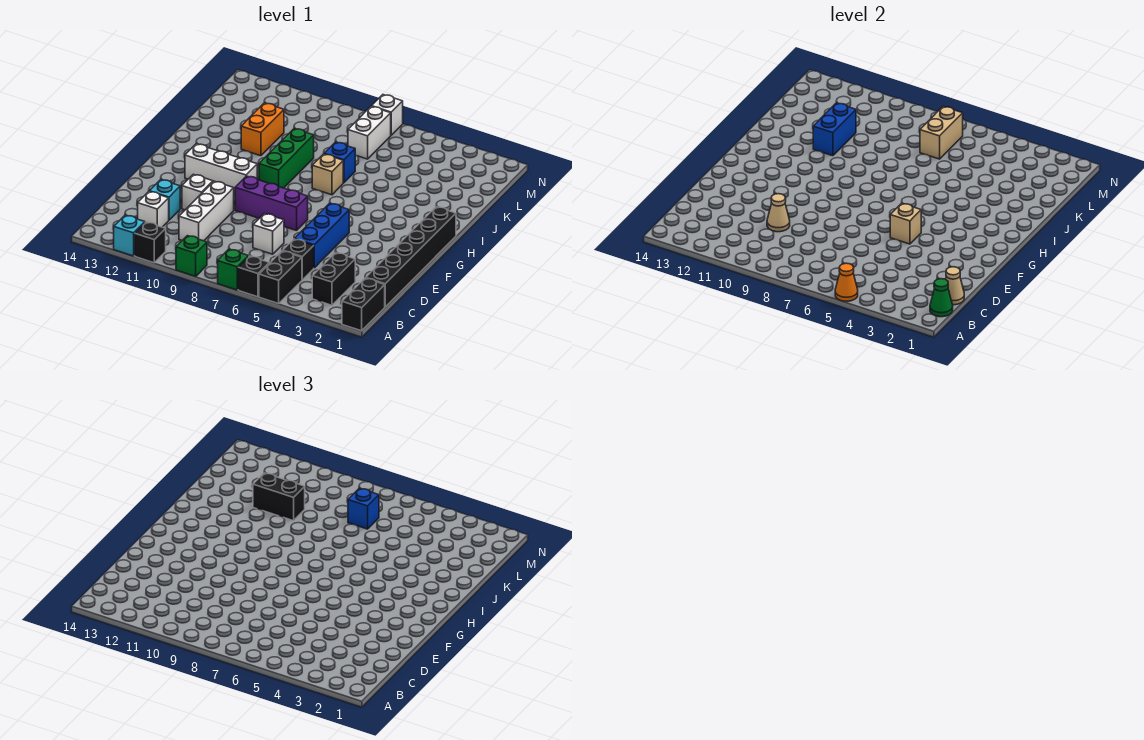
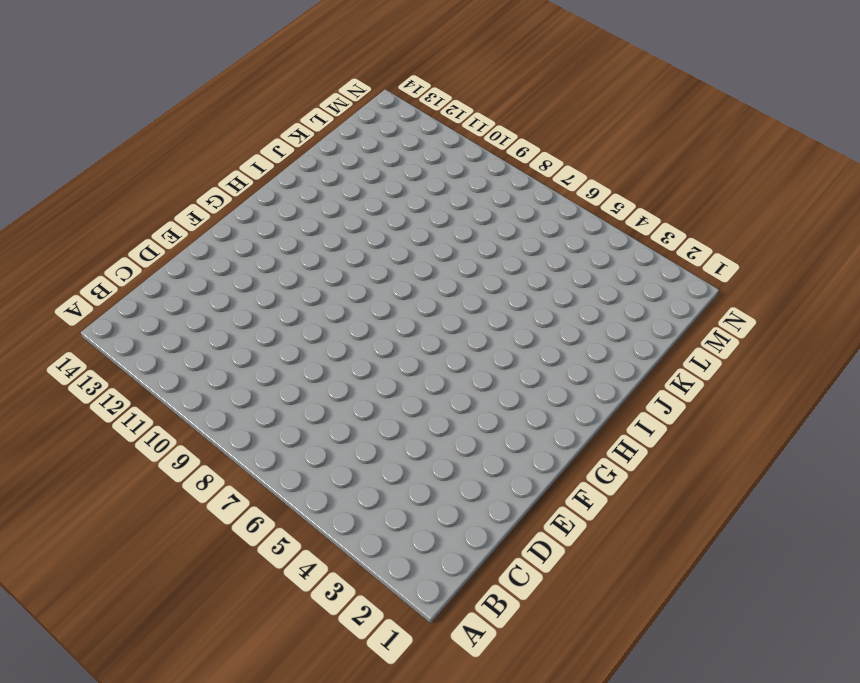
none -> black brick A1:B1 level 1
none -> black brick A5:B5 level 1
none -> black brick A6 level 1
none -> green brick A7 level 1

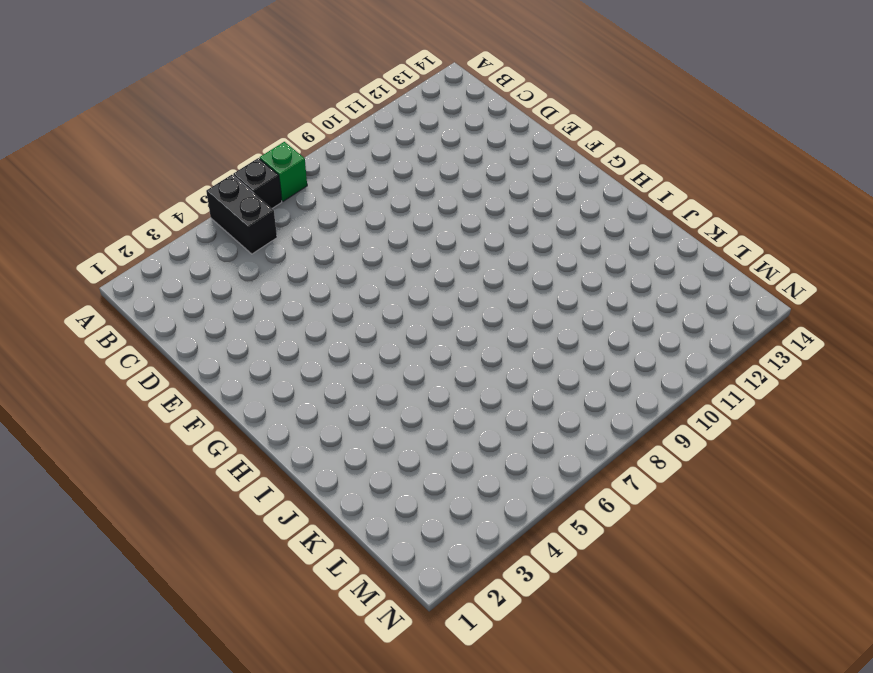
none -> black brick A1:B1 level 1
none -> green brick A9 level 1
none -> black brick A11 level 1
none -> cyan brick A12 level 1

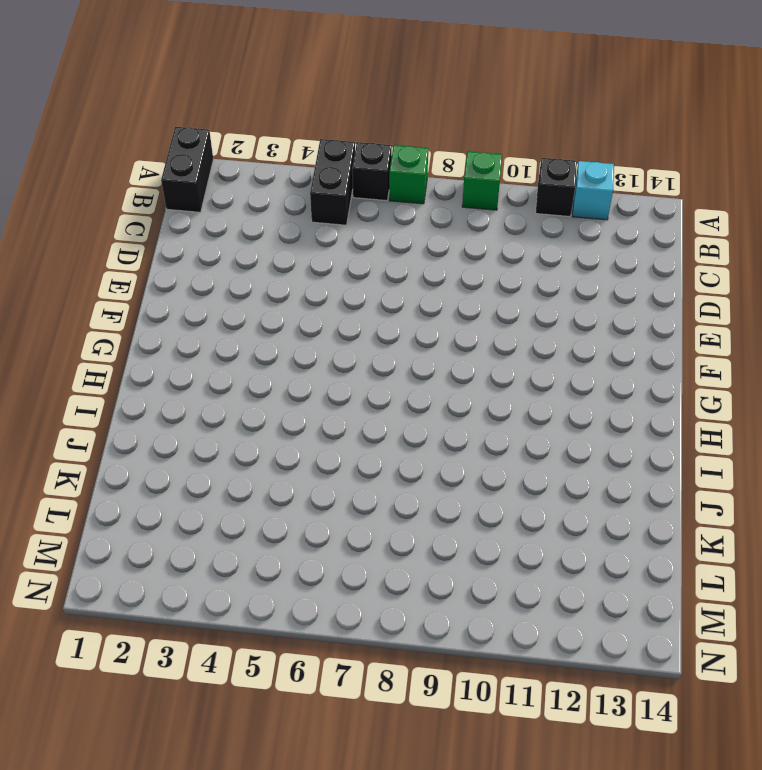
none -> black brick B3:C3 level 1
none -> black brick C1:H1 level 1
none -> black brick C5 level 1
none -> white brick C10:E10 level 1

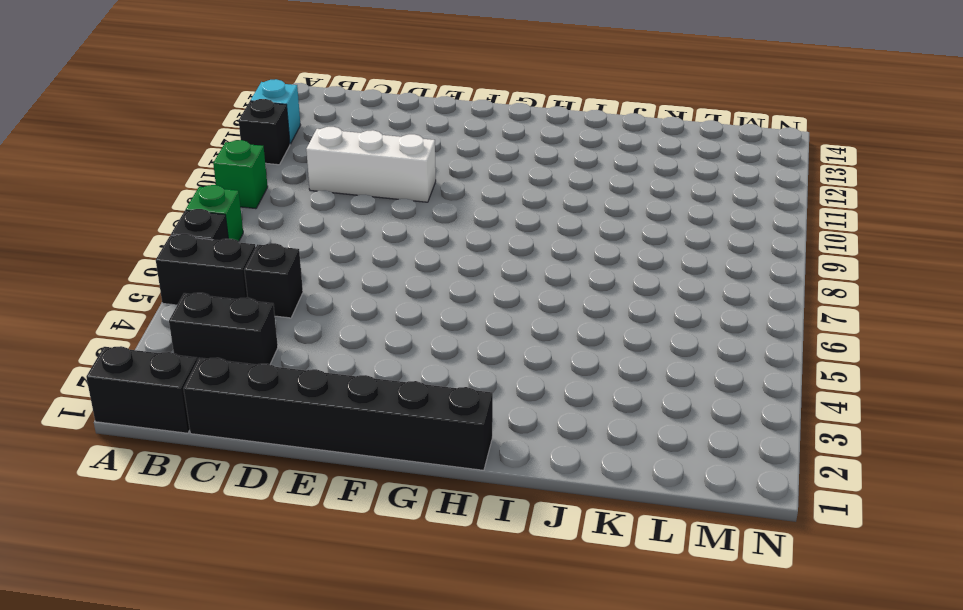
none -> white brick C12 level 1
none -> blue brick D5:F5 level 1
none -> white brick D7 level 1
none -> cyan brick D12 level 1

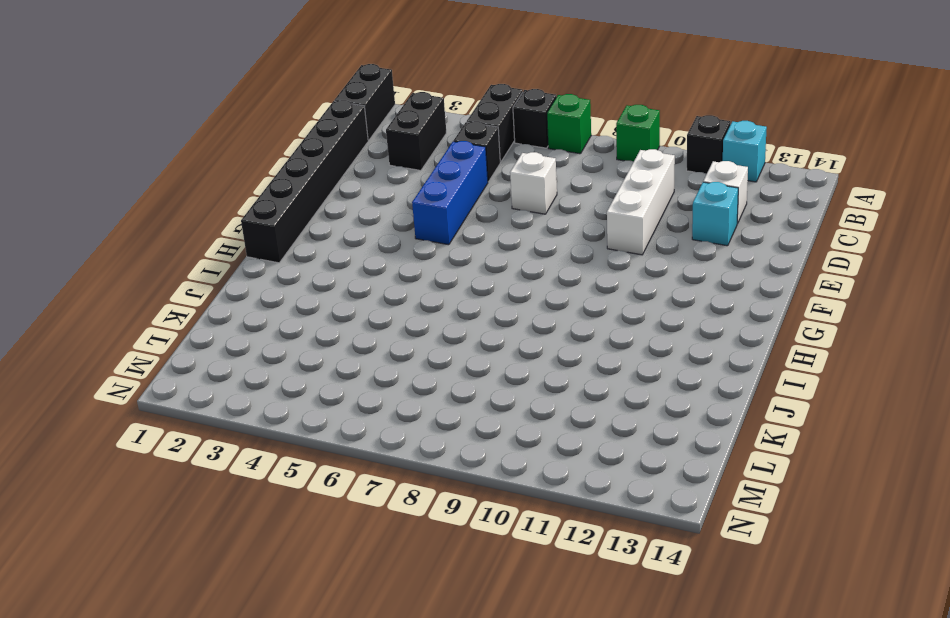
none -> white brick E11 level 1
none -> purple brick F7:F9 level 1
none -> white brick G10:G12 level 1
none -> green brick H9:J9 level 1

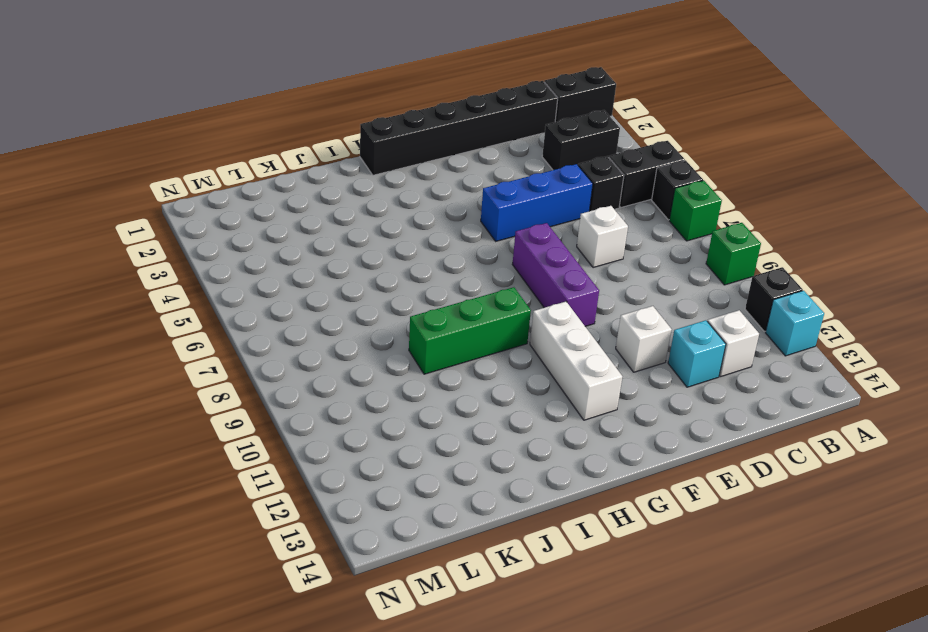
none -> white brick C10:E10 level 1
none -> tan brick I7 level 1
none -> blue brick J7 level 1
none -> orange brick J11:K11 level 1

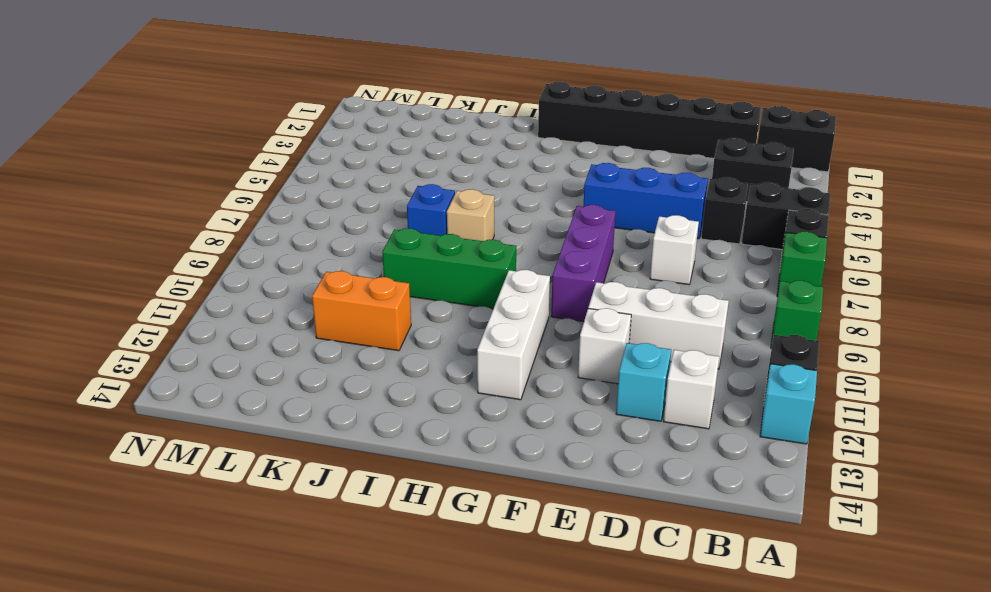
none -> white brick L7:M7 level 1
none -> white brick N7 level 1
none -> orange cone A5 level 2
none -> green cone B1 level 2

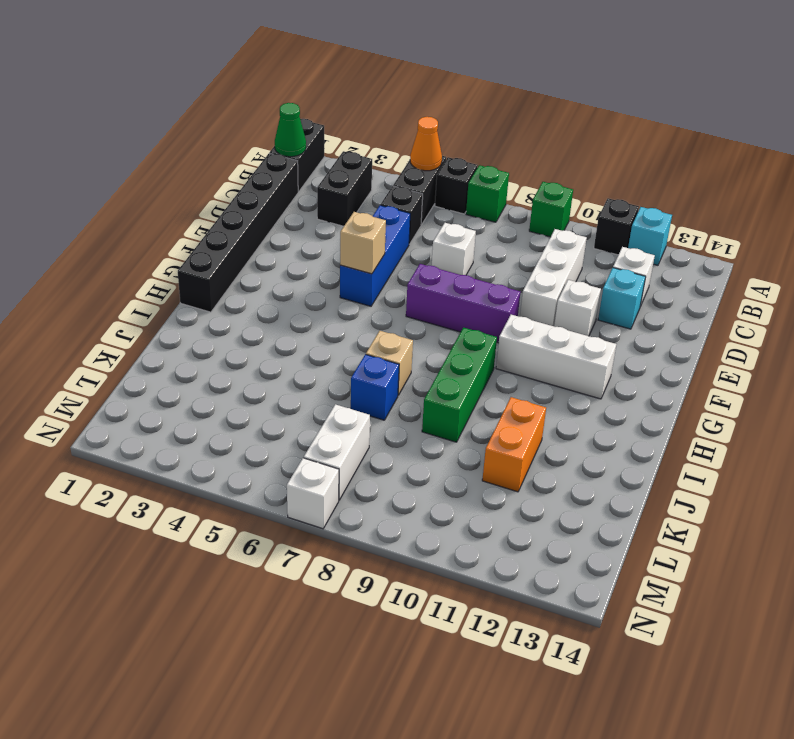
none -> tan cone C1 level 2
none -> tan cone D10 level 2
none -> blue brick J11:K11 level 2
none -> tan brick L7:M7 level 2

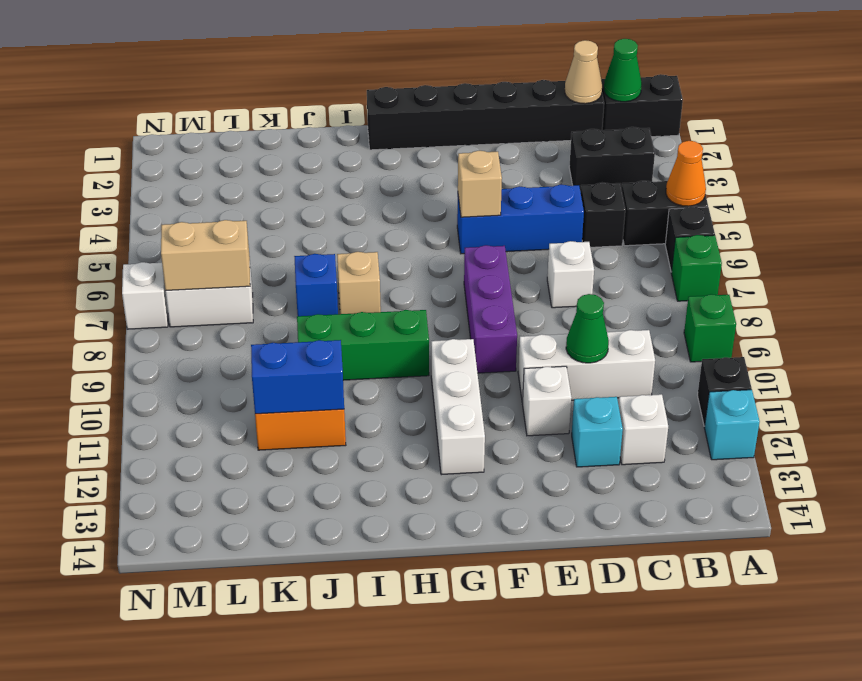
green cone D10 level 2 -> tan cone D10 level 2
none -> black brick K10:K11 level 3
none -> blue brick L7 level 3

